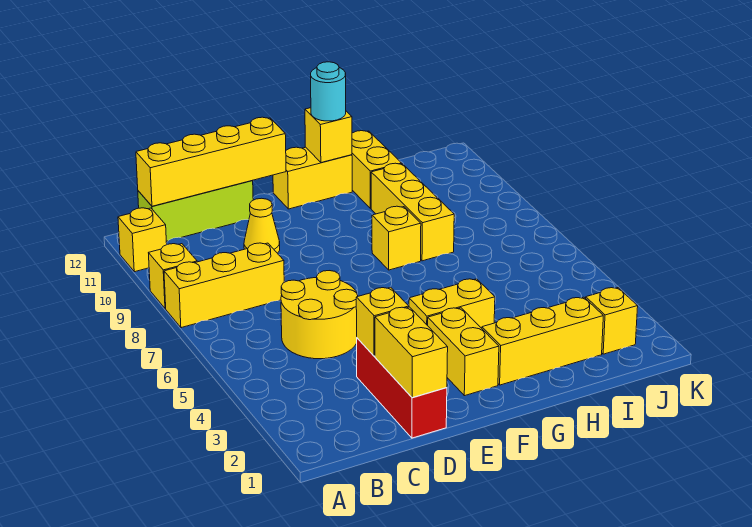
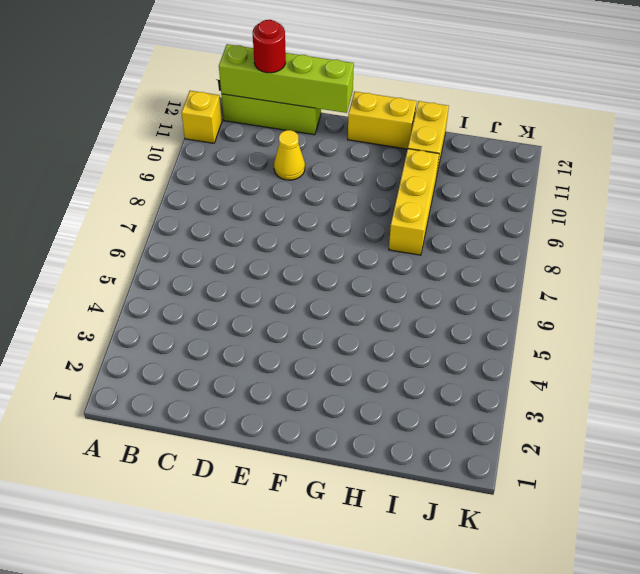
lime brick B12:E12 level 2 -> yellow brick B12:E12 level 2
red round brick C12 level 3 -> none
none -> yellow brick A8:C8 level 1
none -> yellow brick A9 level 1
none -> yellow round brick C5:D6 level 1

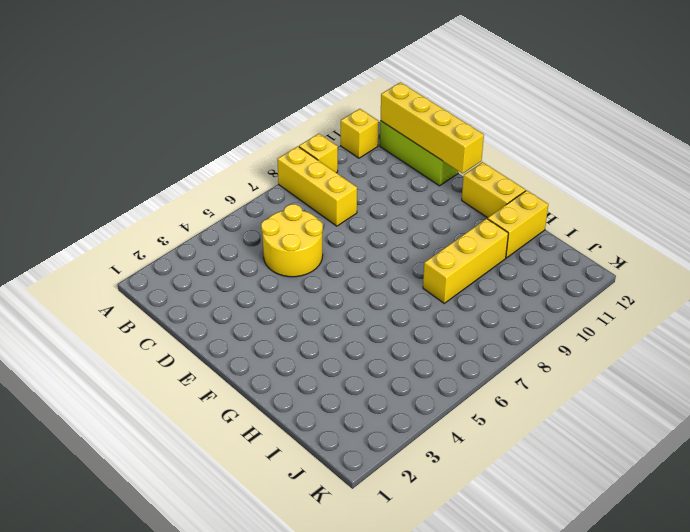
none -> red brick D1:D3 level 1
none -> yellow cone D10 level 1
none -> yellow brick F2:F3 level 1

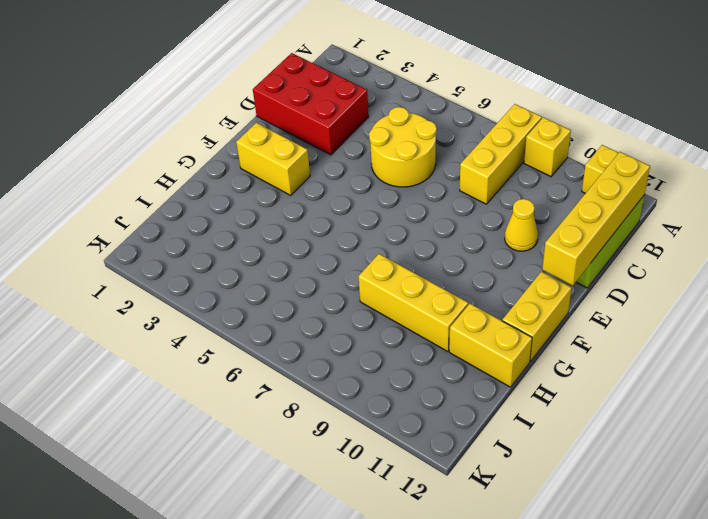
red brick C1:D3 level 1 -> red brick D1:D3 level 1
none -> yellow brick F4:G4 level 1
none -> yellow brick G2:I2 level 1
none -> yellow brick G8 level 1

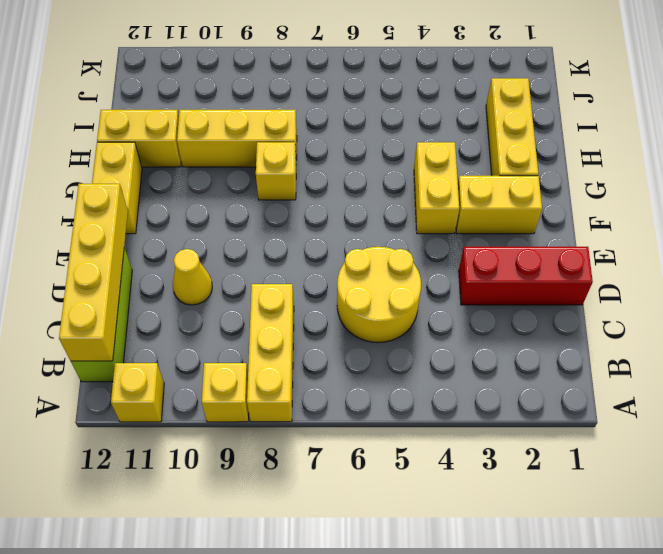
none -> yellow brick J2 level 1
none -> yellow brick D1:D2 level 2
none -> yellow brick D3 level 2

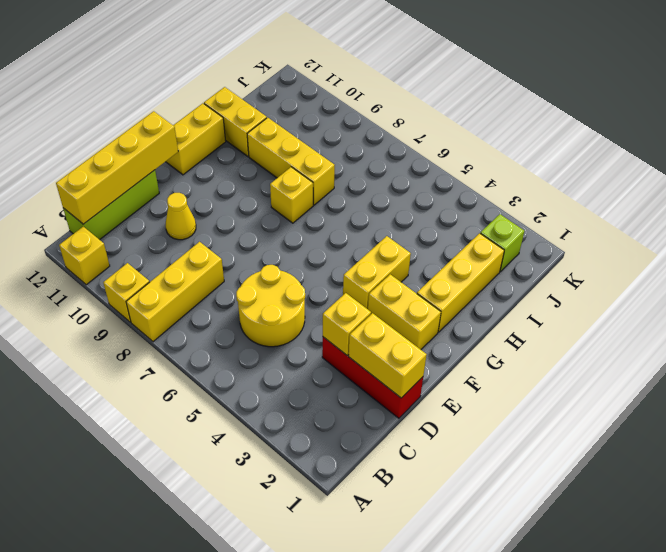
lime brick J2 level 1 -> yellow brick J2 level 1
none -> yellow brick G12 level 2
none -> cyan round brick G12 level 3

